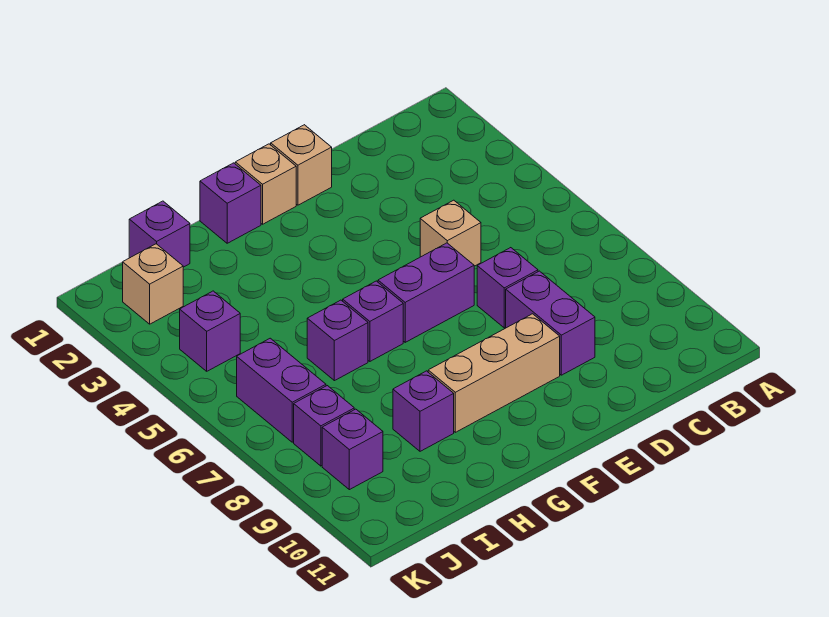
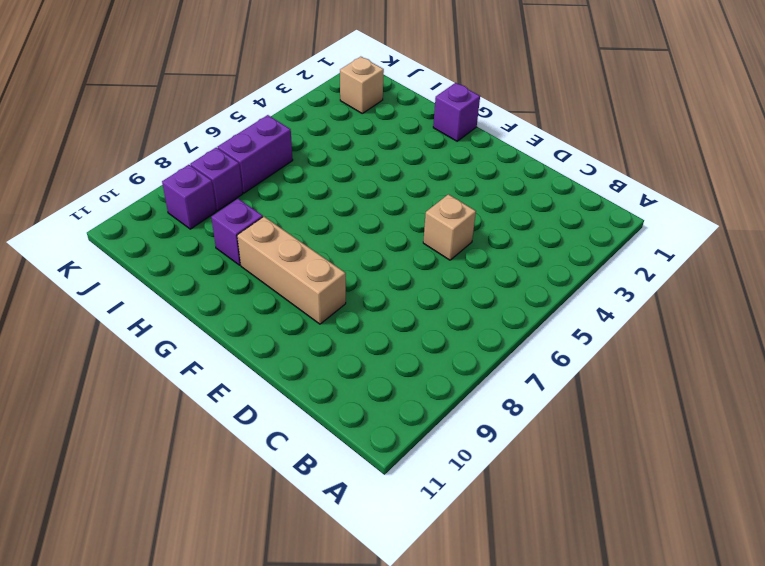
none -> purple brick D7 level 1
none -> purple brick D8:D9 level 1
none -> tan brick E1 level 1

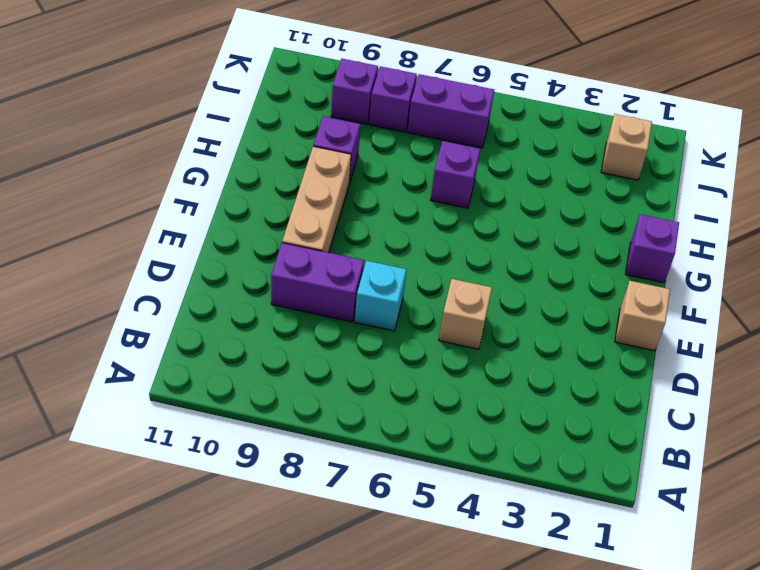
cyan brick D7 level 1 -> purple brick D7 level 1
none -> purple brick E6:F6 level 1
none -> tan brick F1 level 1
none -> purple brick G6 level 1

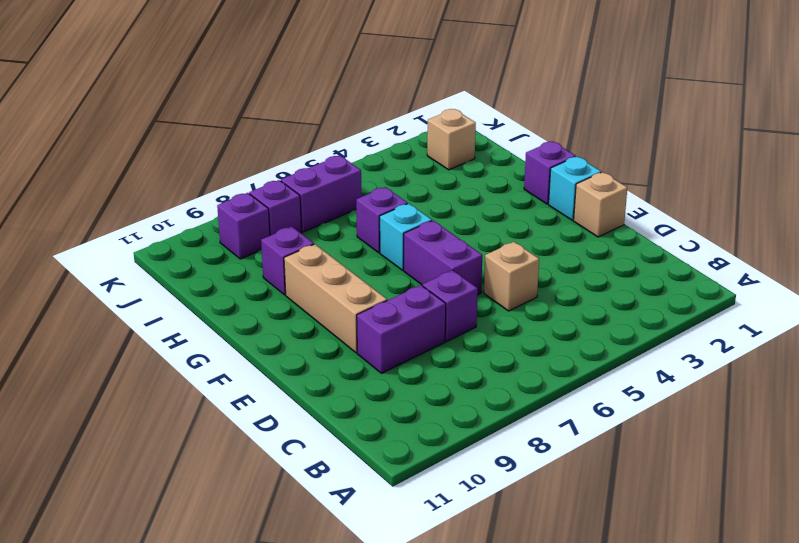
cyan brick F1 level 1 -> tan brick F1 level 1
cyan brick G6 level 1 -> purple brick G6 level 1
none -> purple brick I1 level 1
none -> purple brick J4 level 1

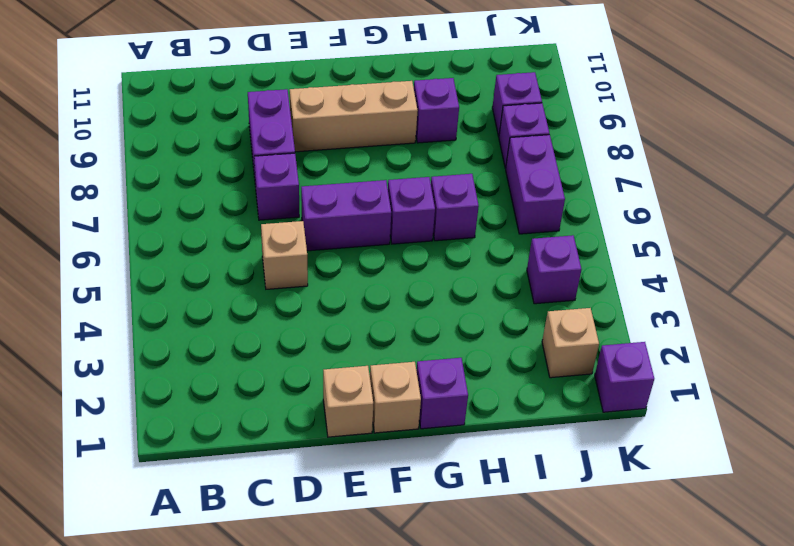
purple brick K1 level 1 -> purple brick I1 level 1

